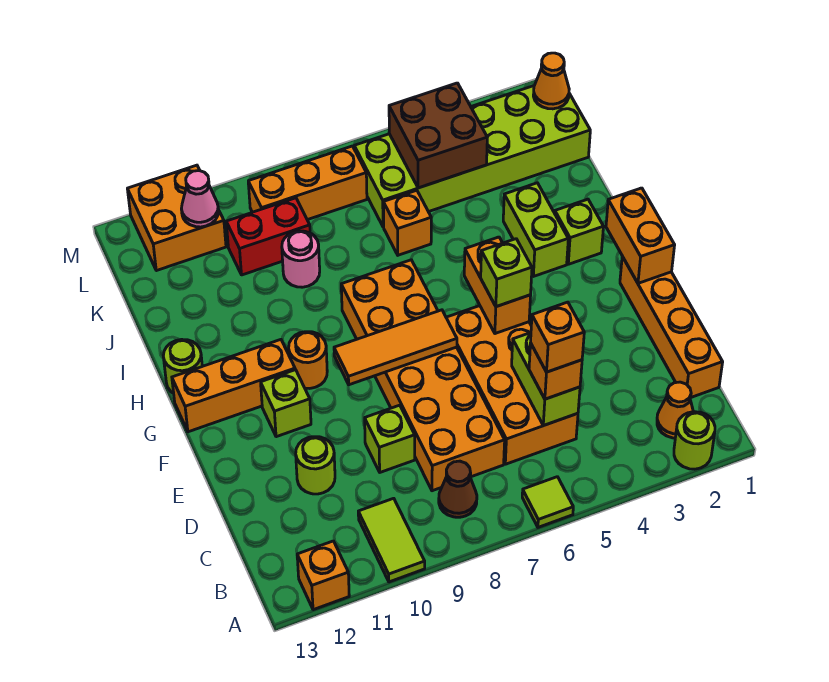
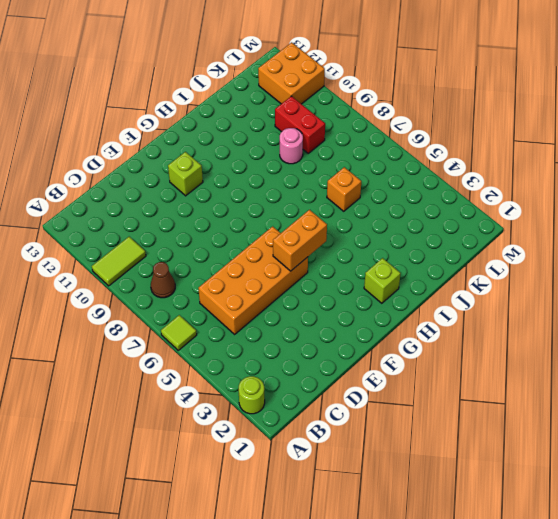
none -> orange brick A12 level 1
none -> orange cone B2 level 1
none -> orange brick C1:F1 level 1
none -> orange brick C7:H8 level 1

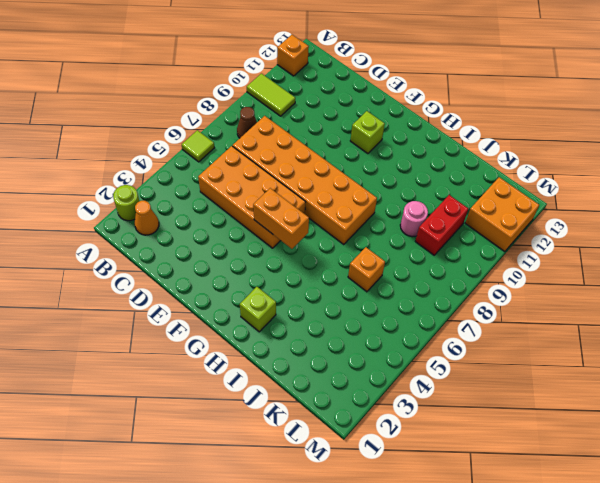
none -> orange brick C1:F1 level 1
none -> lime brick D9 level 1
none -> lime round brick D11 level 1
none -> orange round brick G10 level 1

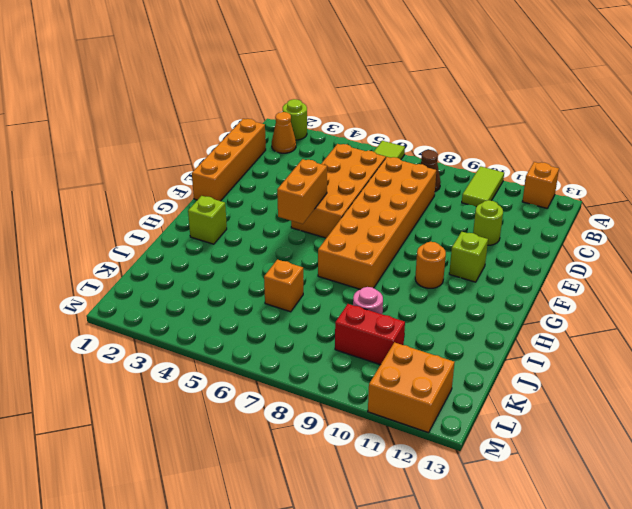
none -> lime brick D9 level 1
none -> orange brick G11:G13 level 1
none -> lime brick H3:I3 level 1
none -> lime round brick H13 level 1

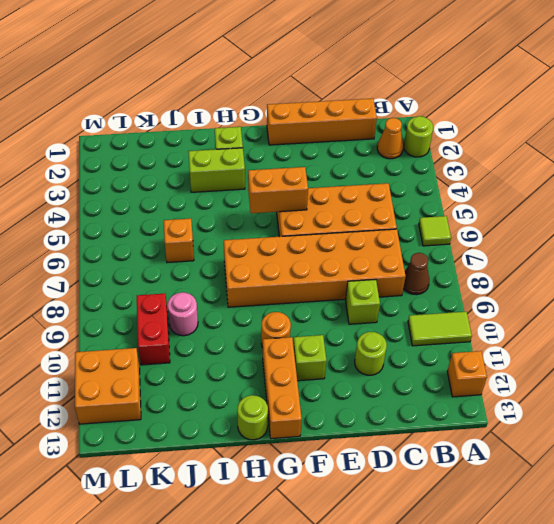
none -> lime brick K1:L6 level 1
none -> orange brick L7:L9 level 1
none -> lime brick C5:D5 level 2
none -> orange brick F1:G1 level 2

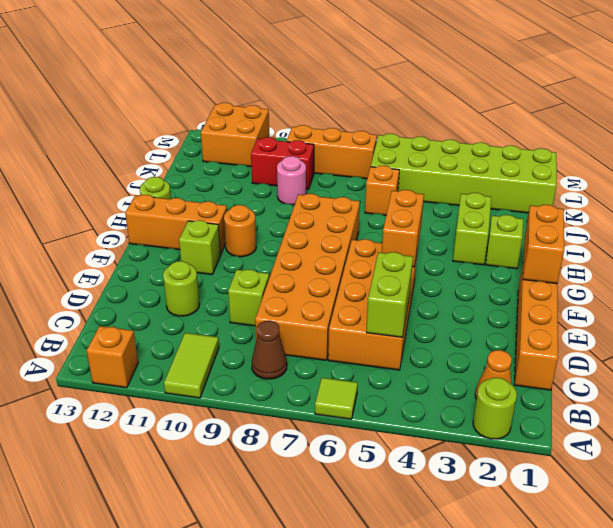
none -> orange tile F7:F9 level 2
none -> brown brick K4:L5 level 2
none -> orange cone L1 level 2
none -> pink cone L11 level 2

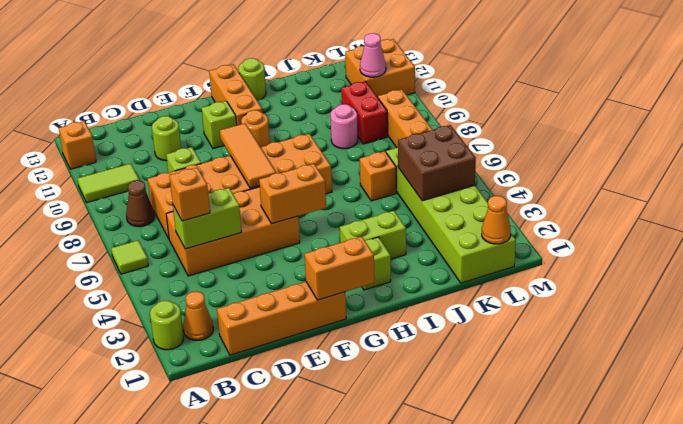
none -> lime brick F5 level 3
none -> orange brick C5 level 4

